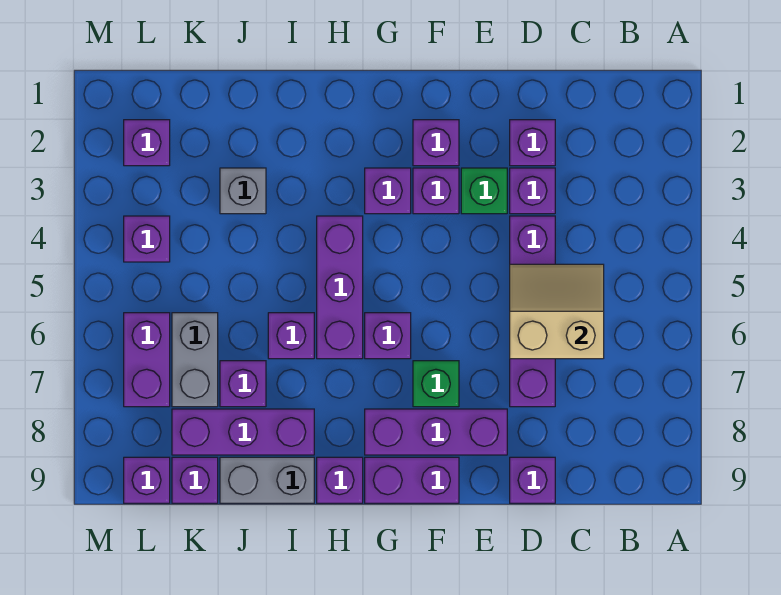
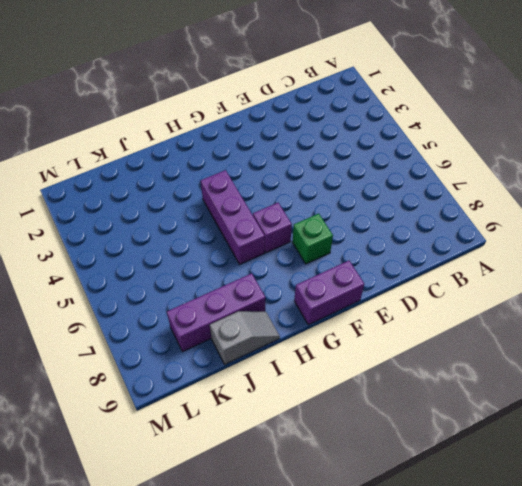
grey slope I9:J9 level 1 top J -> grey brick I9:J9 level 1
none -> purple brick D2 level 1
none -> purple brick D3 level 1
none -> purple brick D4:D7 level 1

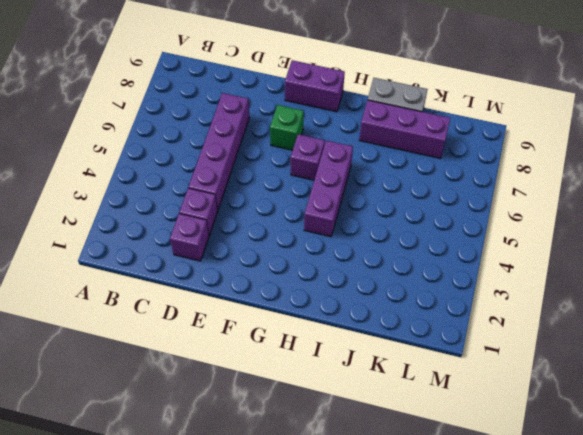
none -> purple brick D9 level 1
none -> green brick E3 level 1
none -> purple brick E8:G8 level 1

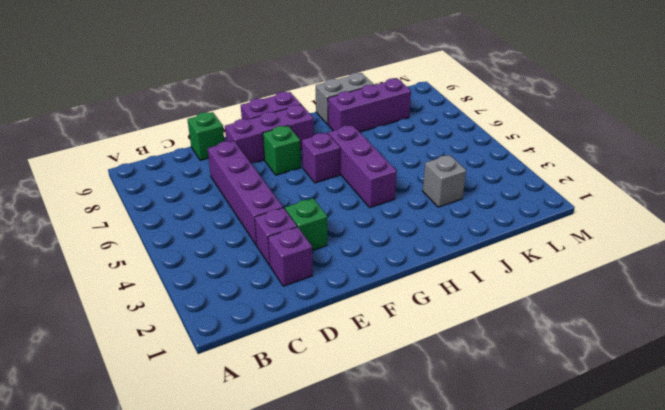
green brick D9 level 1 -> purple brick D9 level 1
none -> purple brick F2 level 1
none -> purple brick F3 level 1
none -> purple brick G3 level 1

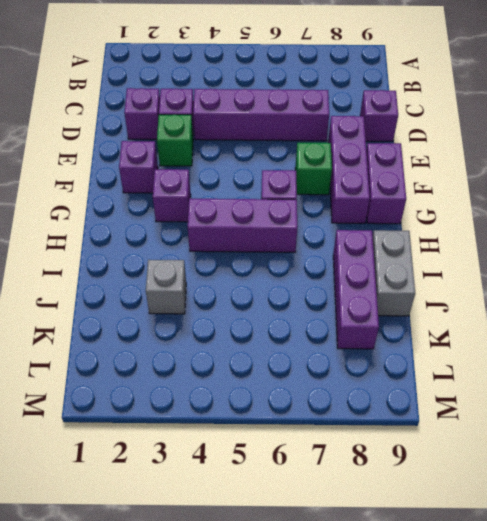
none -> purple brick F3 level 1
none -> purple brick H9 level 1
none -> purple brick I6 level 1

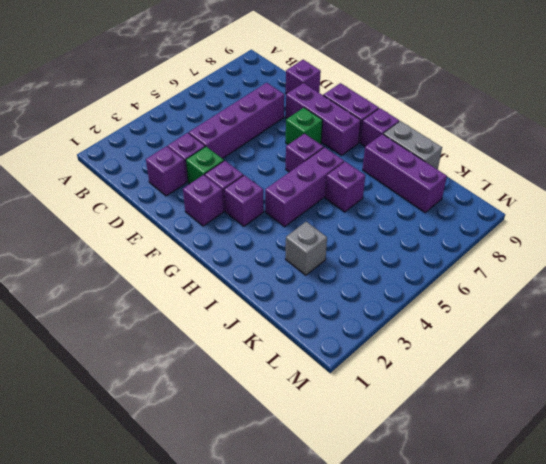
none -> purple brick J7 level 1
none -> grey brick K6:K7 level 1
none -> purple brick K9 level 1

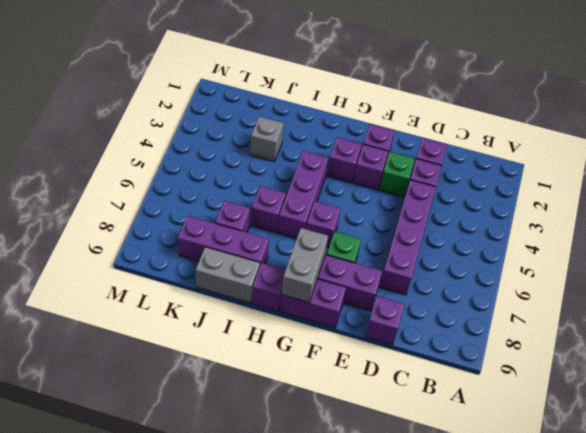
grey brick G8:G9 level 2 -> grey brick K6:K7 level 1
none -> purple brick K9 level 1
none -> purple brick L2 level 1
none -> purple brick L4 level 1

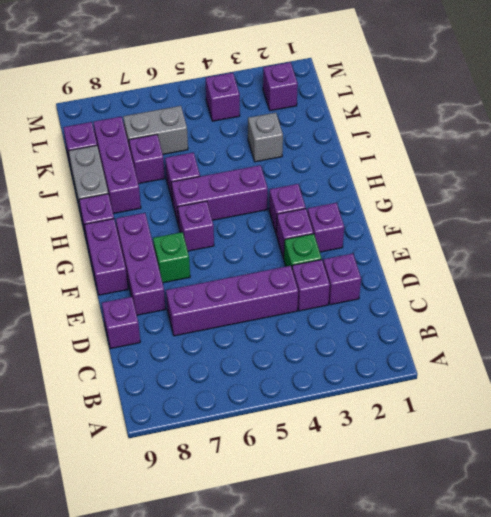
none -> purple brick L6:L7 level 1
none -> purple brick L9 level 1
none -> tan slope C5:D6 level 2 top 6

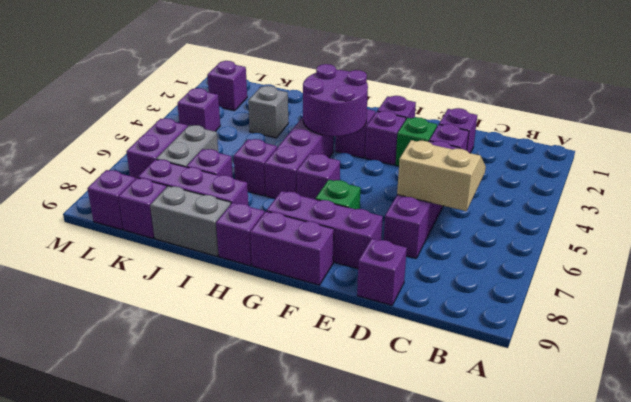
purple round brick G3:H4 level 2 -> none

